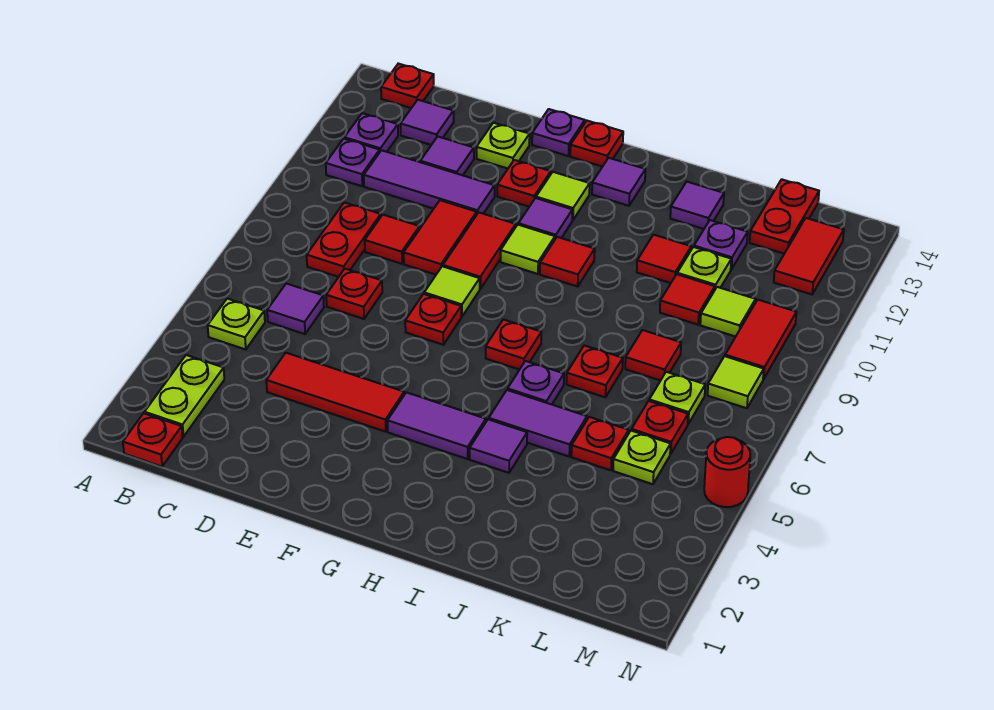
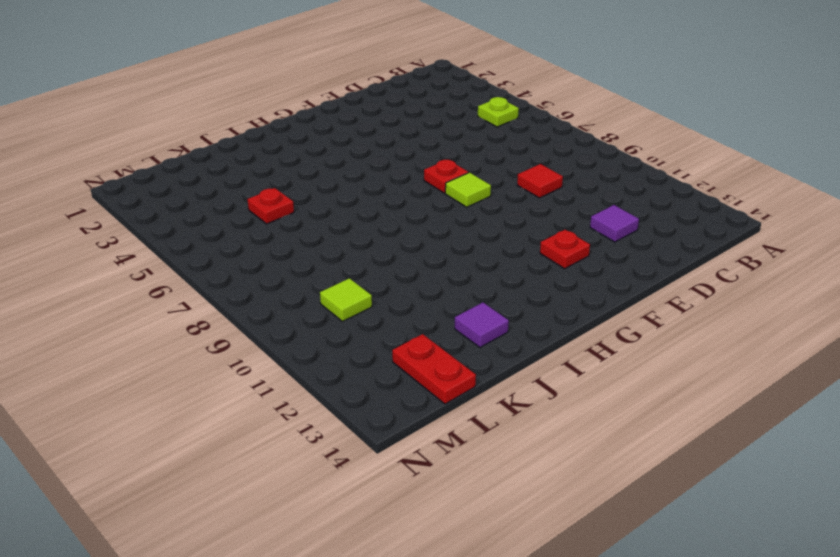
none -> red plate B1 level 1
none -> lime plate B2:B3 level 1
none -> purple plate B11 level 1
none -> purple plate B12 level 1

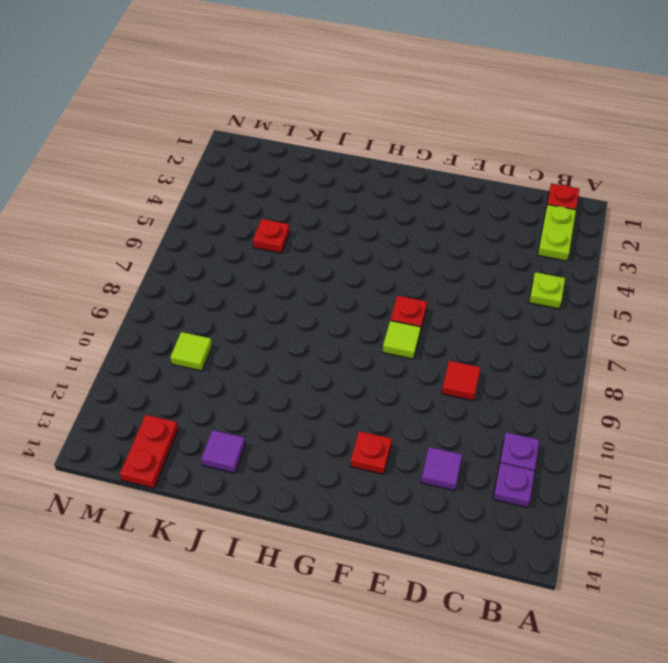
none -> red plate B14 level 1
none -> purple tile C6 level 1
none -> red plate C8:C9 level 1
none -> purple tile C11:E11 level 1

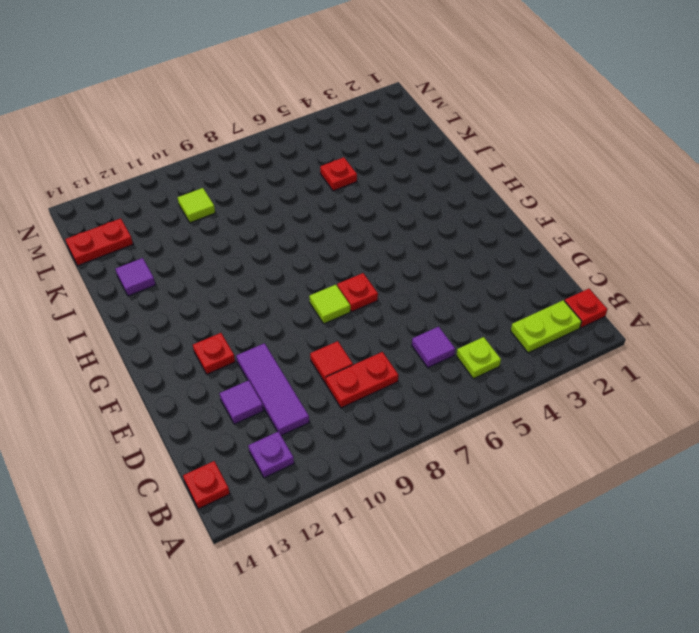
none -> purple plate B11 level 1
none -> purple tile C13 level 1
none -> red tile D4:F4 level 1
none -> red plate D7 level 1

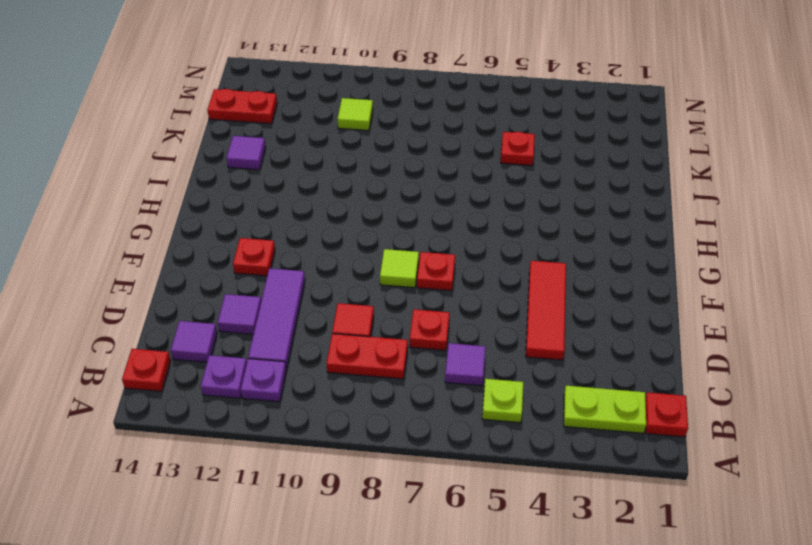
none -> red tile E9:E10 level 1
none -> lime plate E13 level 1
none -> red tile F9:F10 level 1
none -> purple plate F14 level 1

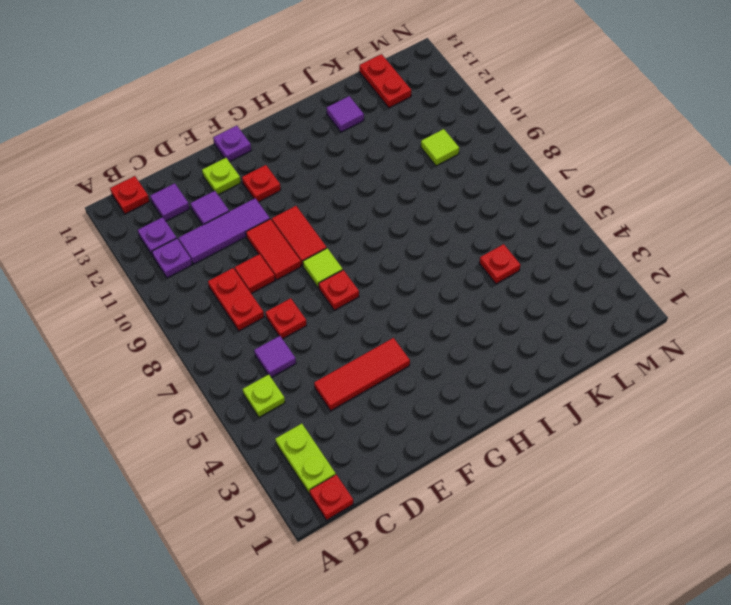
none -> purple tile G4:H4 level 1
none -> lime tile G10 level 1
none -> purple tile G11 level 1
none -> lime tile G12 level 1

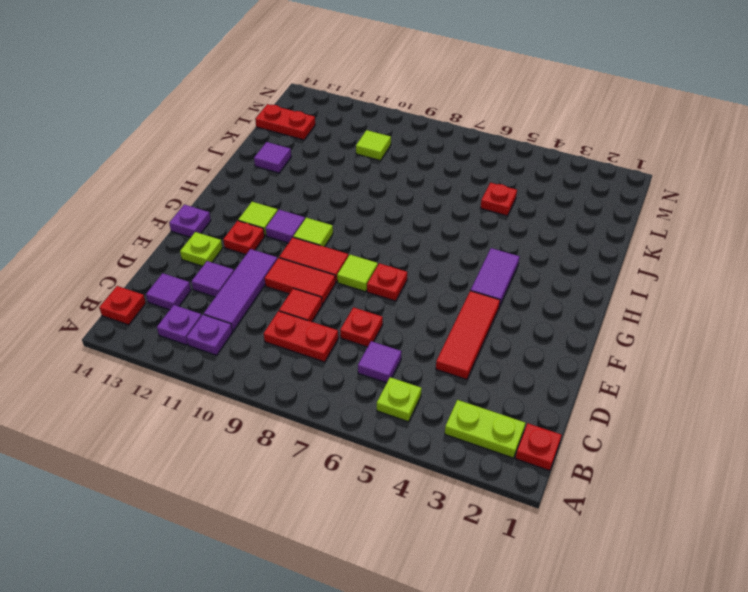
none -> red plate G14 level 1
none -> red plate H7 level 1
none -> red tile H10 level 1
none -> purple tile H13 level 1

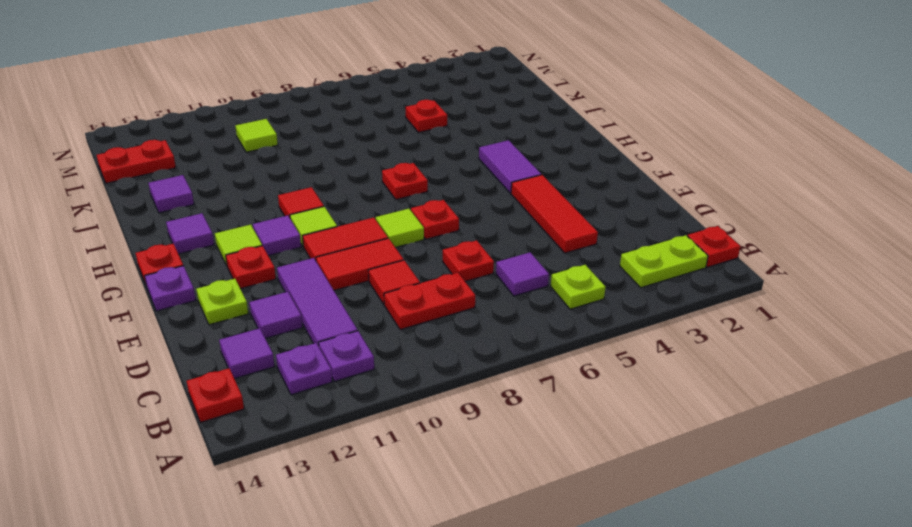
none -> purple tile I4 level 1
none -> purple tile I5:J5 level 1
none -> purple plate I6 level 1
none -> red plate J7 level 1

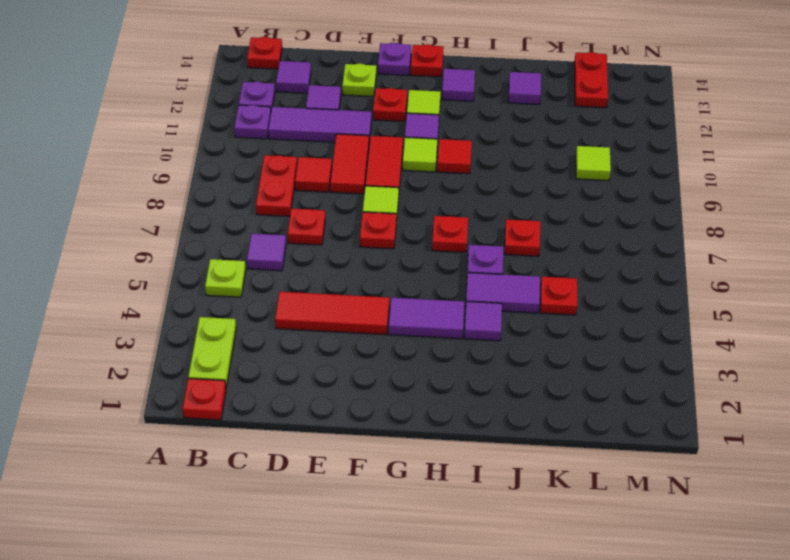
none -> red tile J11 level 1
none -> red tile K8 level 1
none -> red tile K10 level 1
none -> lime plate K11 level 1

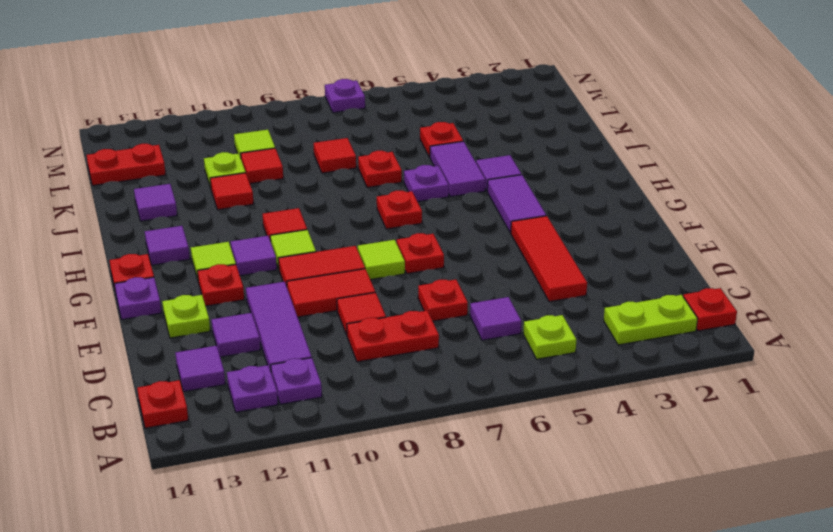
purple plate N7 level 1 -> purple plate K12 level 1
none -> lime plate L5 level 1
none -> red plate L6 level 1
none -> lime plate L7 level 1
none -> lime tile M8 level 1

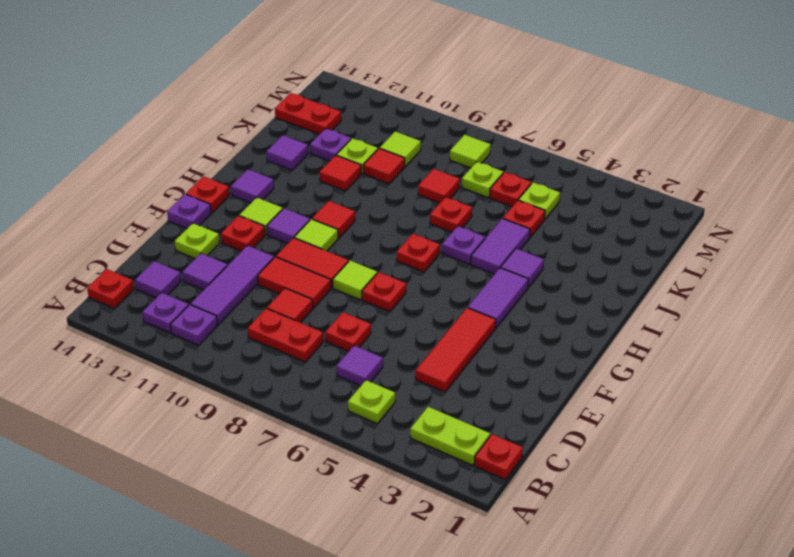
none -> red tile M9:M10 level 1
none -> red tile M12:M13 level 1
none -> red round brick N5 level 1

